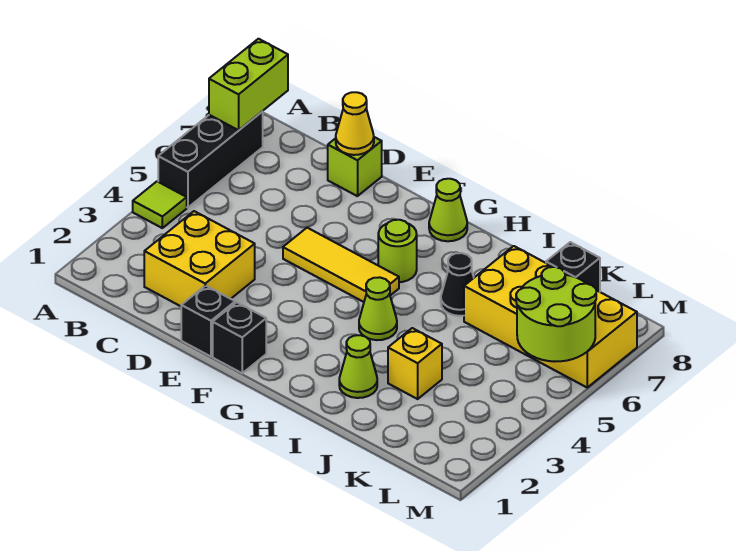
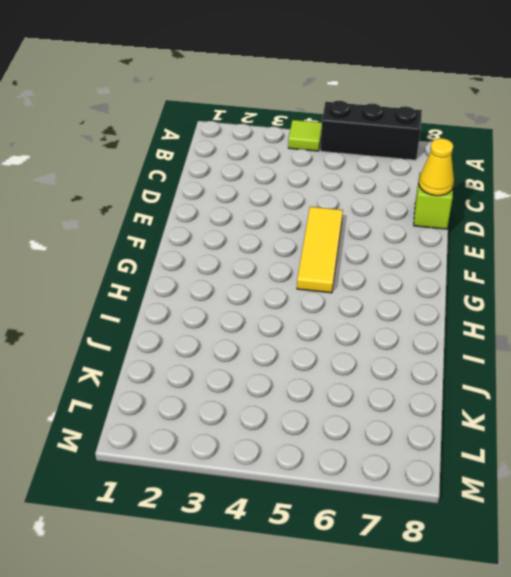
none -> yellow brick C2:D3 level 1
none -> black brick E1 level 1
none -> black brick F1 level 1

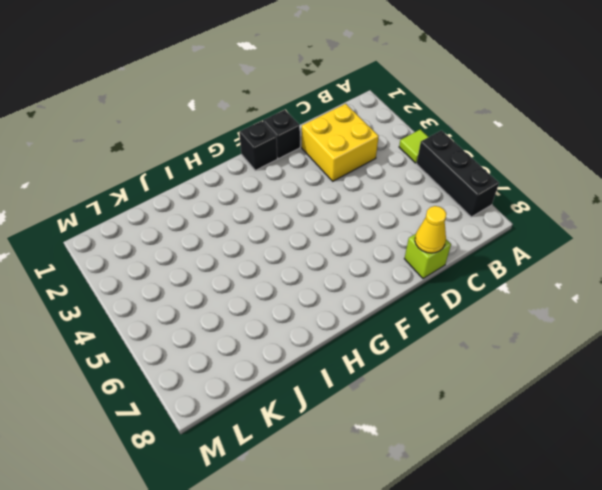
none -> yellow tile E5:G5 level 1
none -> lime round brick G6 level 1
none -> lime cone G8 level 1

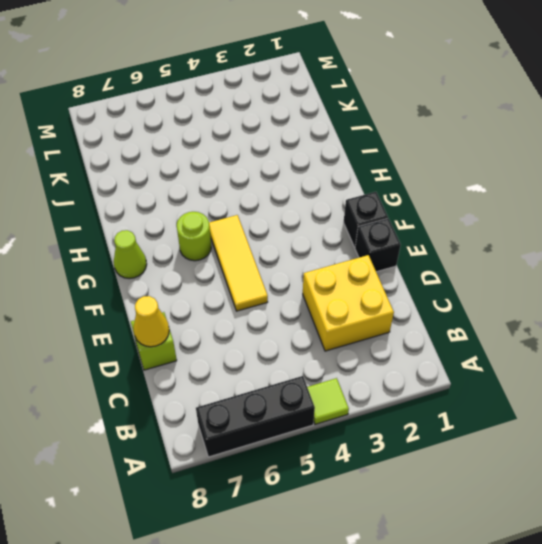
none -> lime cone H4 level 1
none -> lime cone I2 level 1
none -> black cone I6 level 1

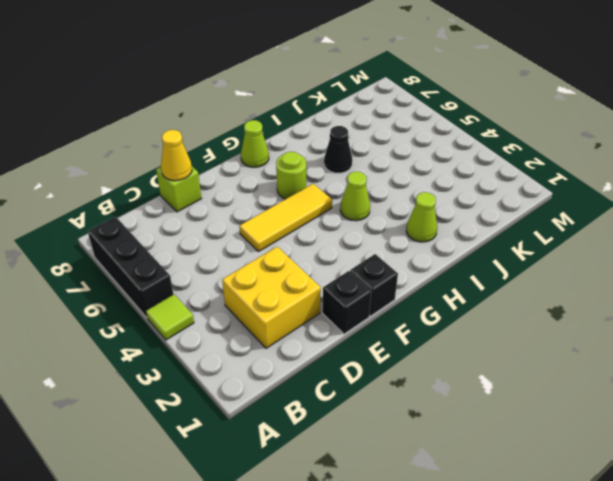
none -> yellow brick J3 level 1
none -> yellow brick J6:M7 level 1
none -> black brick K8 level 1

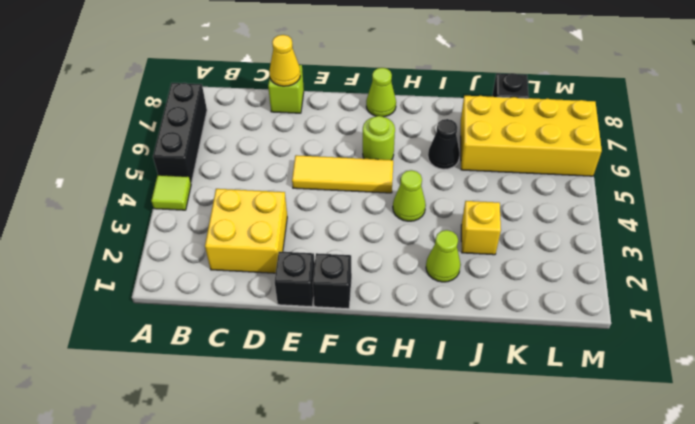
none -> lime brick A7:A8 level 2
none -> lime round brick L5:M6 level 2

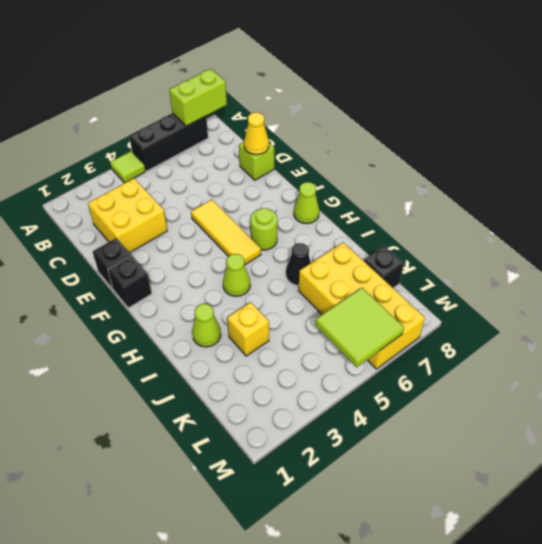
lime tile L5:M6 level 2 -> lime round brick L5:M6 level 2

